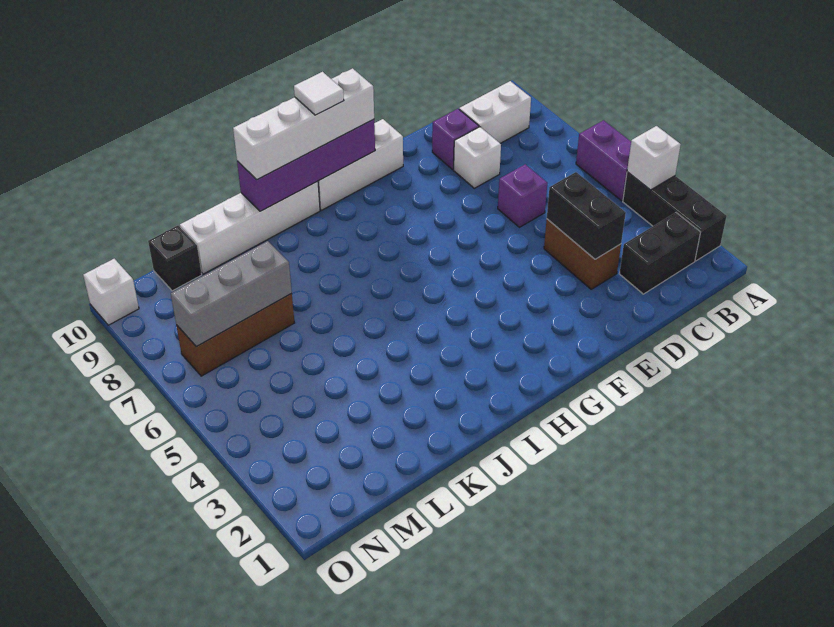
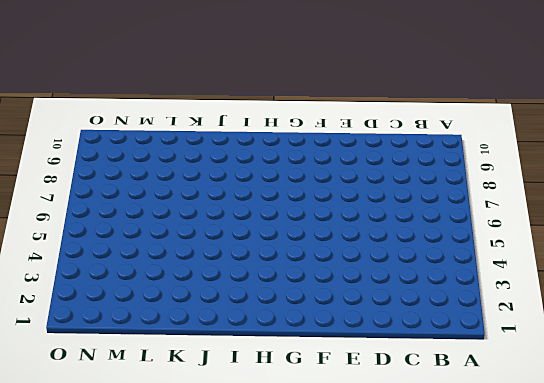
none -> black brick A2:A4 level 1
none -> purple brick A5:A6 level 1
none -> black brick B2:C2 level 1

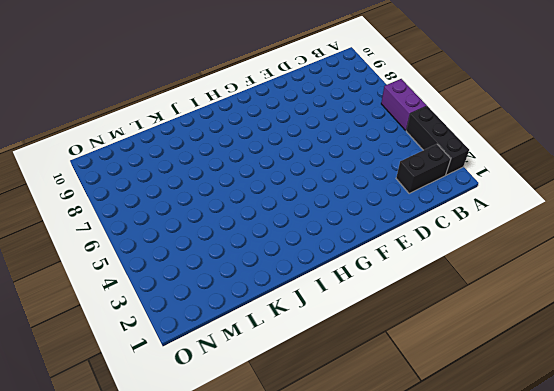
none -> white brick B9:C9 level 1
none -> brown brick D3:D4 level 1
none -> purple brick D6 level 1

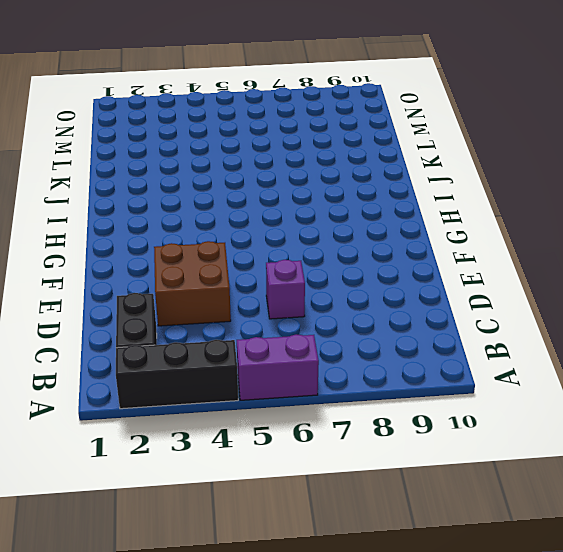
brown brick D3:E4 level 1 -> brown brick D3:D4 level 1
none -> white brick B9:C9 level 1
none -> white brick D8 level 1
none -> purple brick D9 level 1

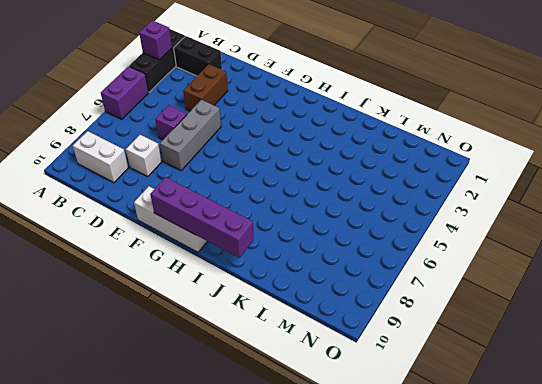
purple brick A3 level 2 -> purple brick D9 level 1
grey brick E5:E7 level 1 -> grey brick L7:N7 level 2
none -> white brick I10:L10 level 1
none -> brown brick L7:N7 level 1
none -> black brick M10 level 1

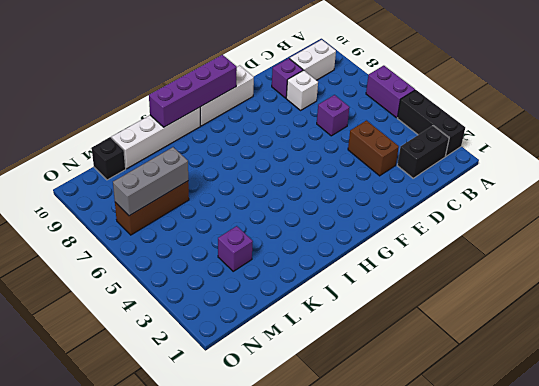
purple brick L3 level 1 -> none
none -> white brick O10 level 1
none -> white brick A4 level 2
none -> black brick D3:D4 level 2

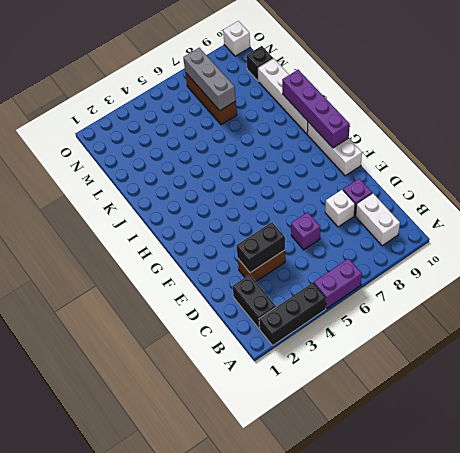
none -> white brick A4 level 2
none -> white brick G10:J10 level 3
none -> white tile H10 level 4

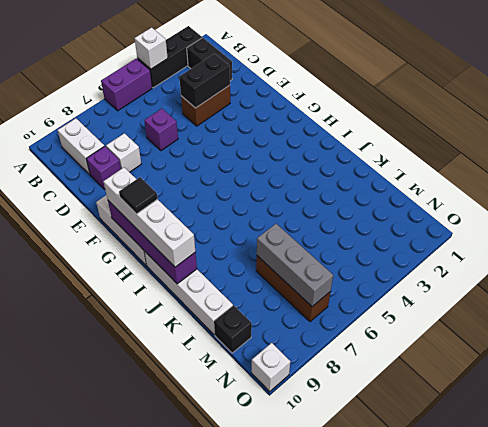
black tile H10 level 4 -> white tile H10 level 4

